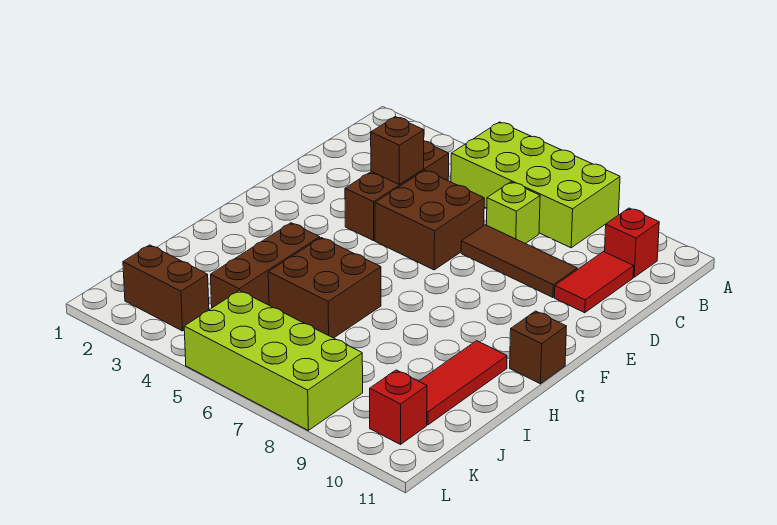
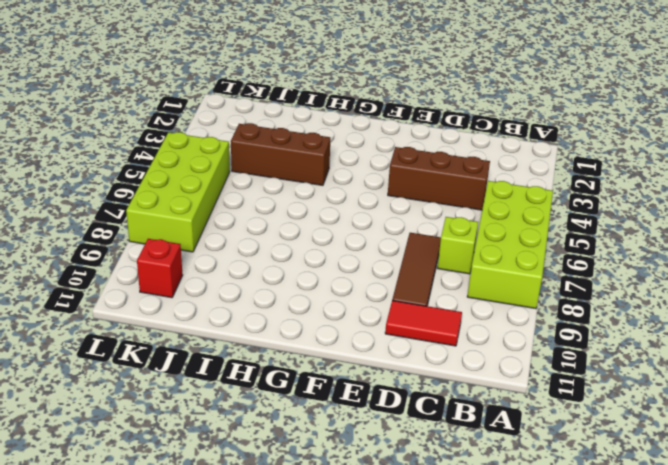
none -> red brick B10 level 1
none -> brown brick D5:E6 level 1
none -> brown brick G11 level 1

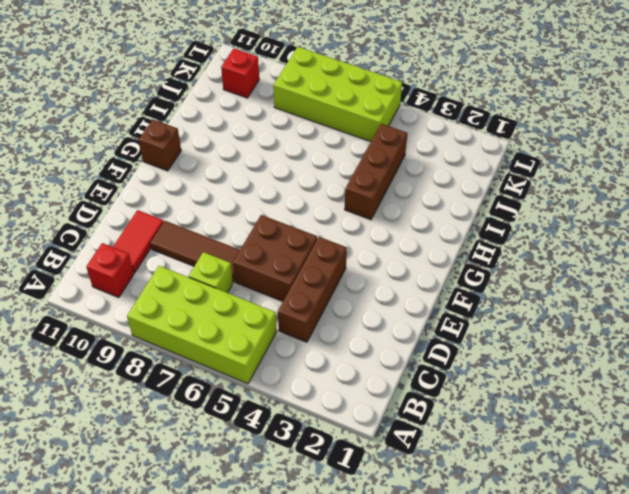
none -> brown brick H5:I6 level 1
none -> red tile H10:J10 level 1
none -> brown brick K2:K3 level 1

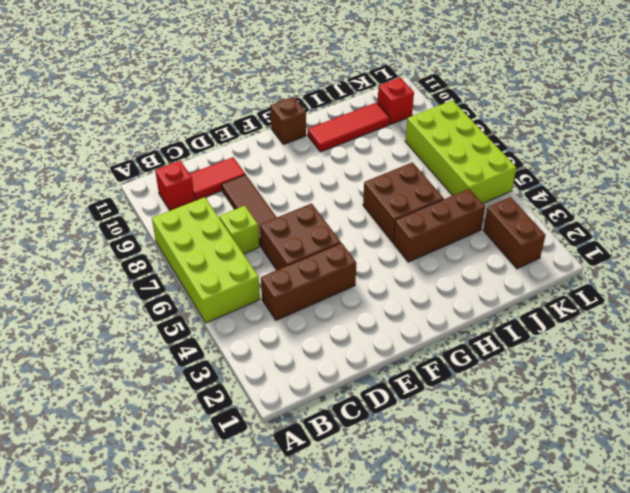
none -> brown brick D4 level 2

